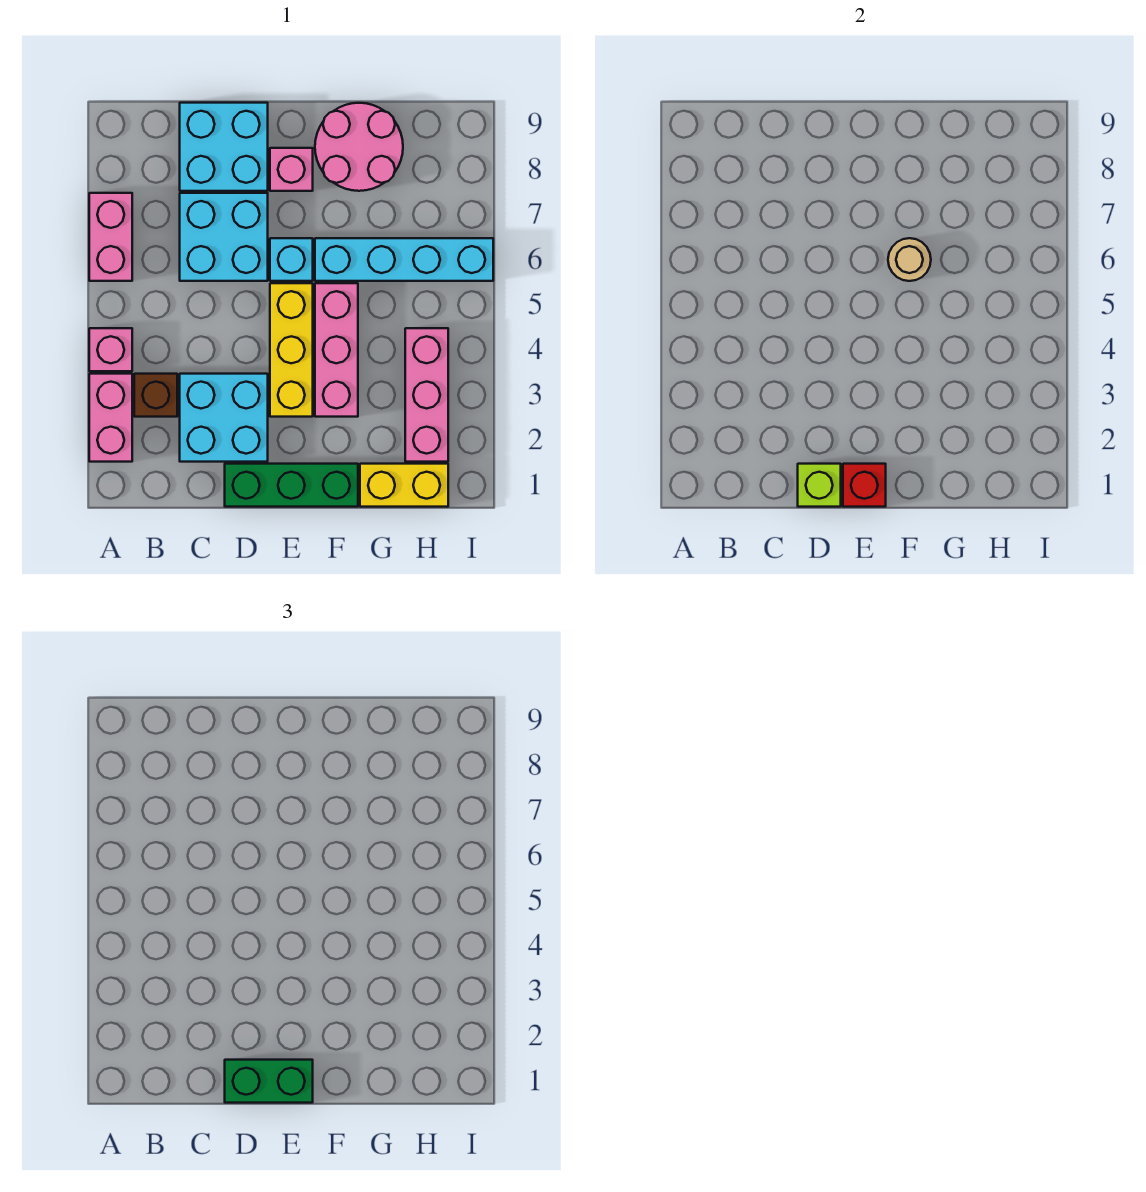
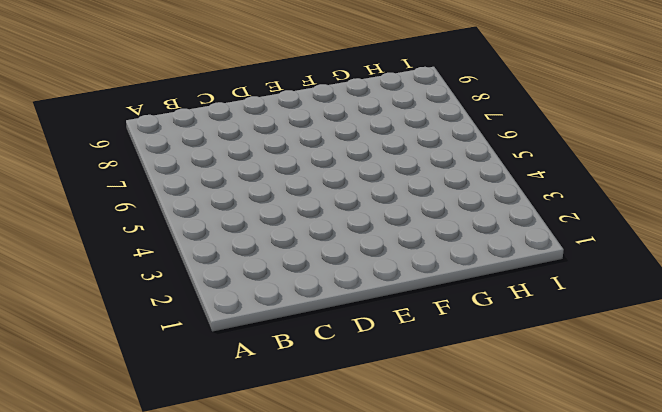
none -> pink brick A2:A3 level 1
none -> pink brick A4 level 1
none -> pink brick A6:A7 level 1

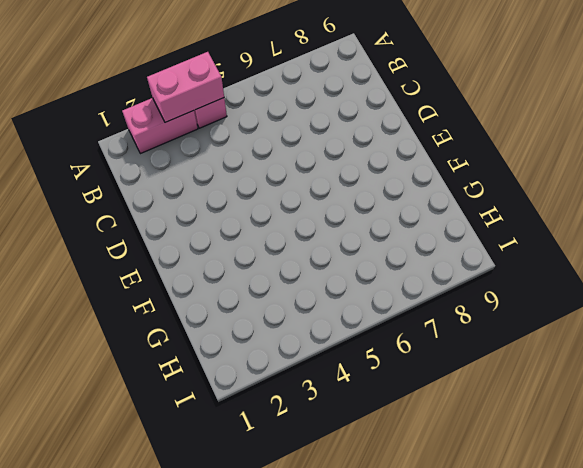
pink brick A3:A4 level 2 -> pink brick A6:A7 level 1
none -> brown brick B3 level 1
none -> cyan brick C2:D3 level 1
none -> cyan brick C6:D7 level 1

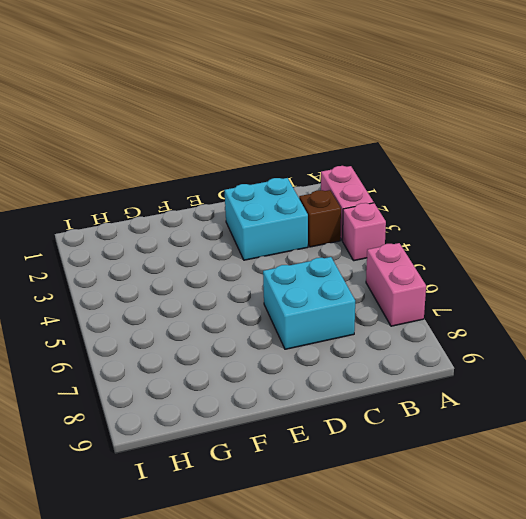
none -> cyan brick C8:D9 level 1
none -> green brick D1:F1 level 1
none -> yellow brick E3:E5 level 1

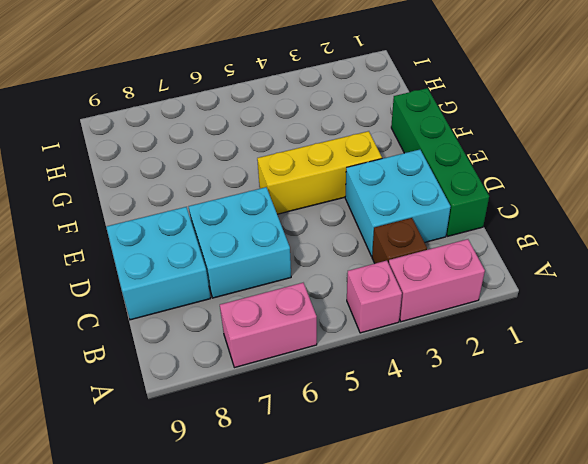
green brick C1:F1 level 1 -> green brick D1:F1 level 1
none -> cyan brick E6 level 1
none -> pink brick E8 level 1
none -> pink brick F3:F5 level 1

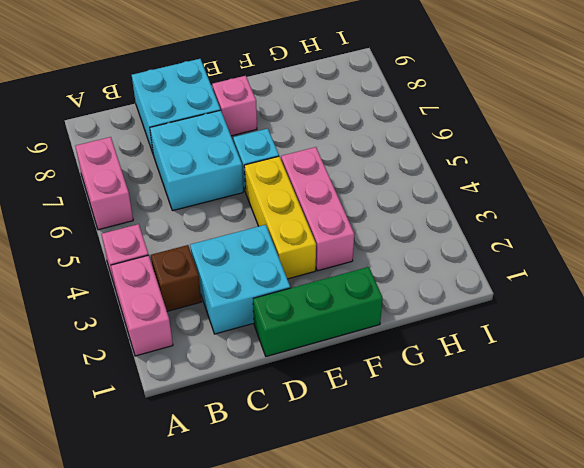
none -> cyan brick F6:I6 level 1
none -> pink round brick F8:G9 level 1
none -> yellow brick G1:H1 level 1

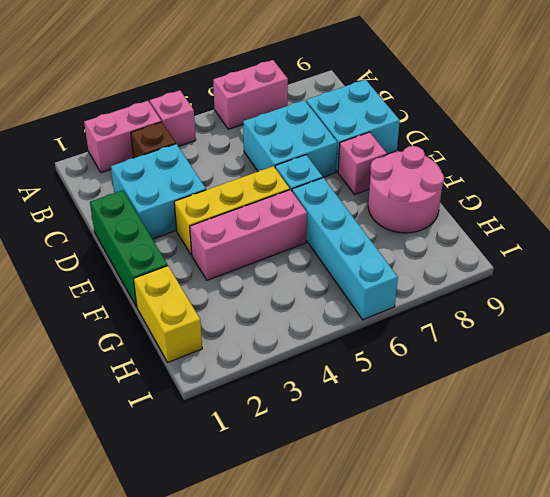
none -> pink brick H2:H4 level 1
none -> lime brick D1 level 2
none -> red brick E1 level 2

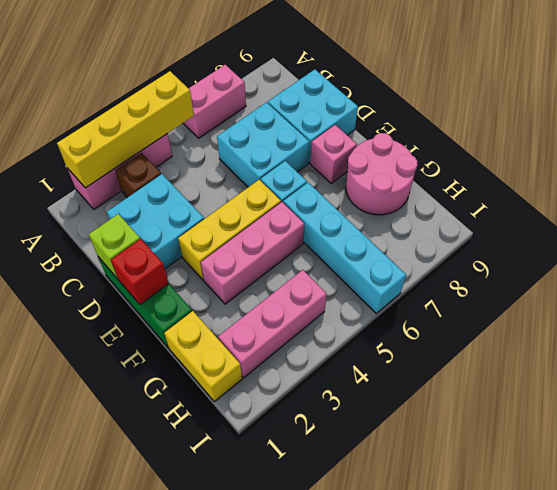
yellow brick A2:A5 level 2 -> none
none -> tan round brick F6 level 2
none -> green brick D1:E1 level 3

